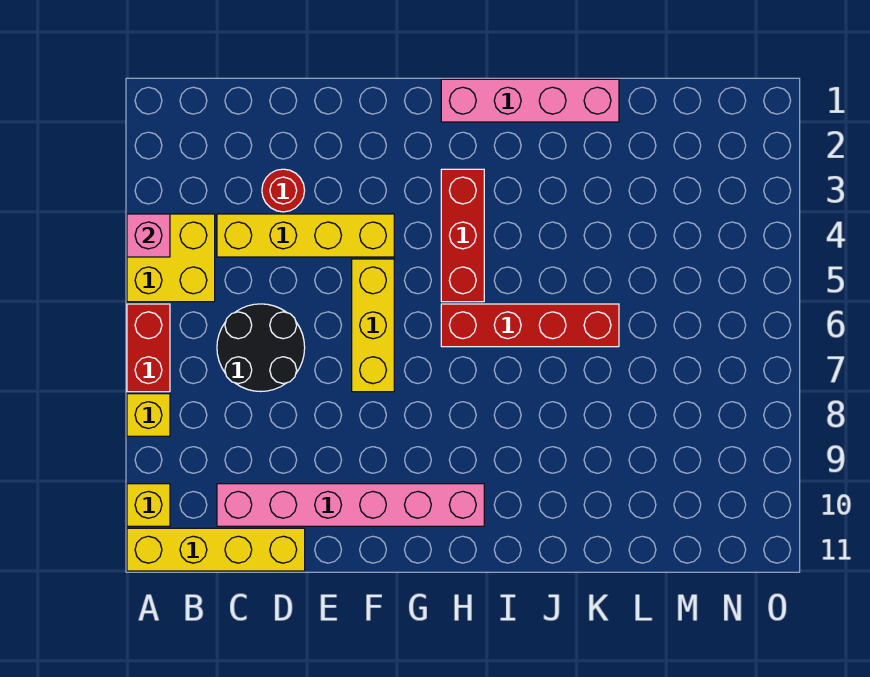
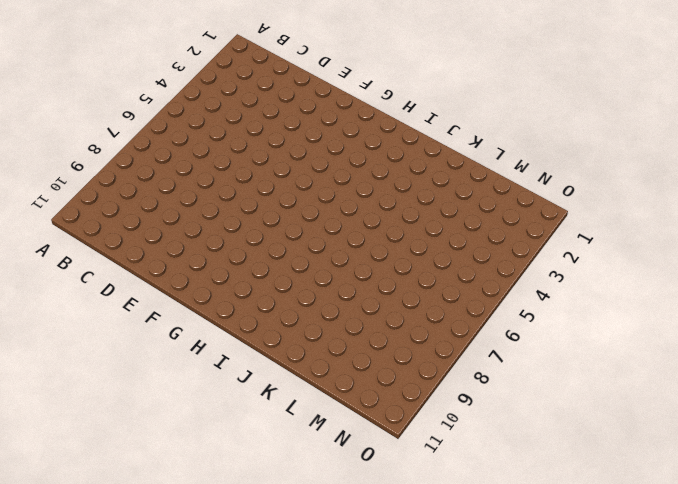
none -> yellow brick A4:B5 level 1
none -> red brick A6:A7 level 1
none -> yellow brick A8 level 1

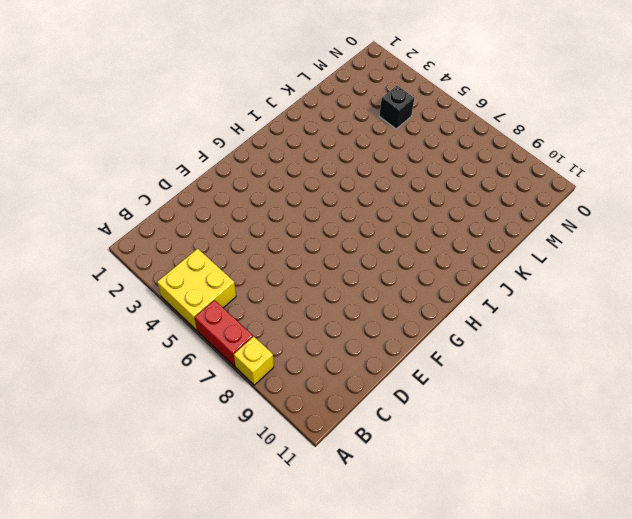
black brick M4 level 1 -> none
none -> yellow brick A10 level 1
none -> yellow brick A11:D11 level 1
none -> yellow brick C4:F4 level 1

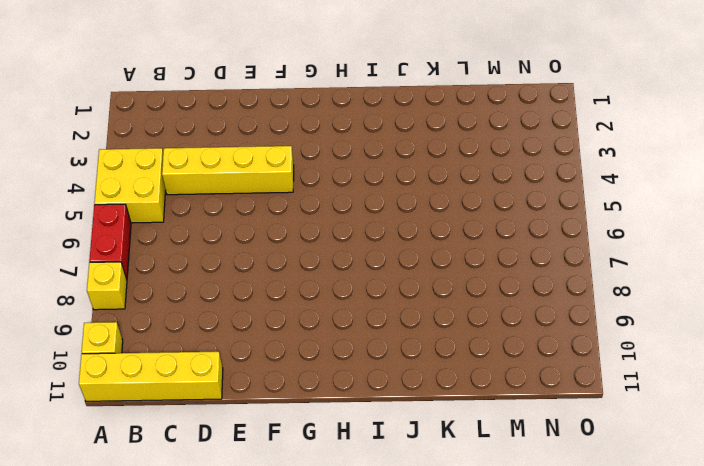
none -> black round brick C6:D7 level 1
none -> pink brick C10:H10 level 1
none -> red round brick D3 level 1

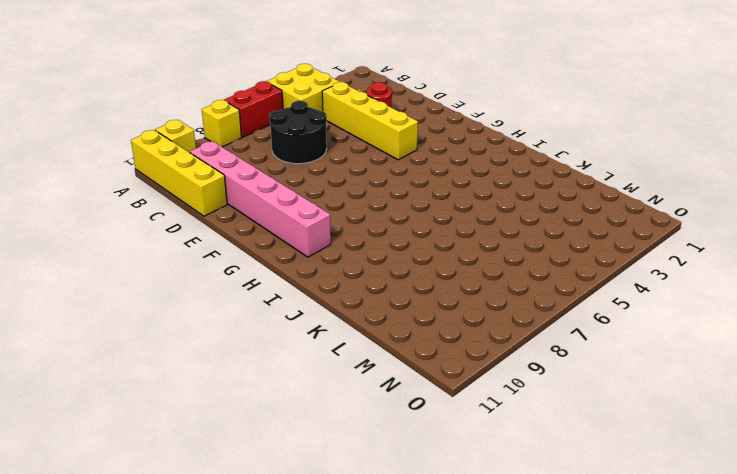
none -> yellow brick F5:F7 level 1
none -> pink brick H1:K1 level 1
none -> red brick H3:H5 level 1

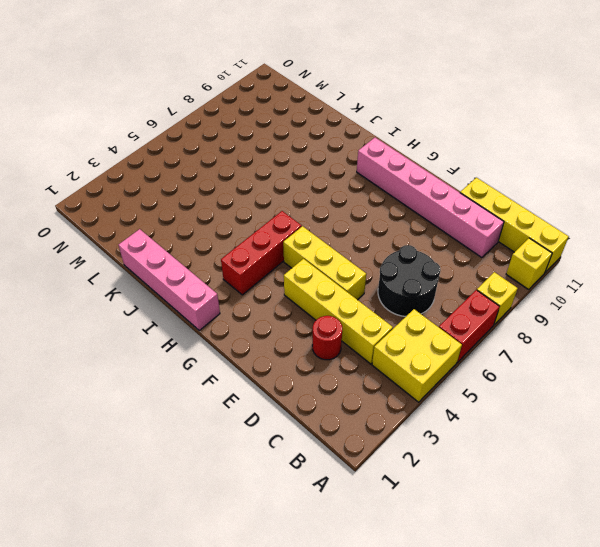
yellow brick E5:G5 level 1 -> yellow brick F5:F7 level 1
none -> red brick H6:K6 level 1
none -> pink brick A4 level 2

